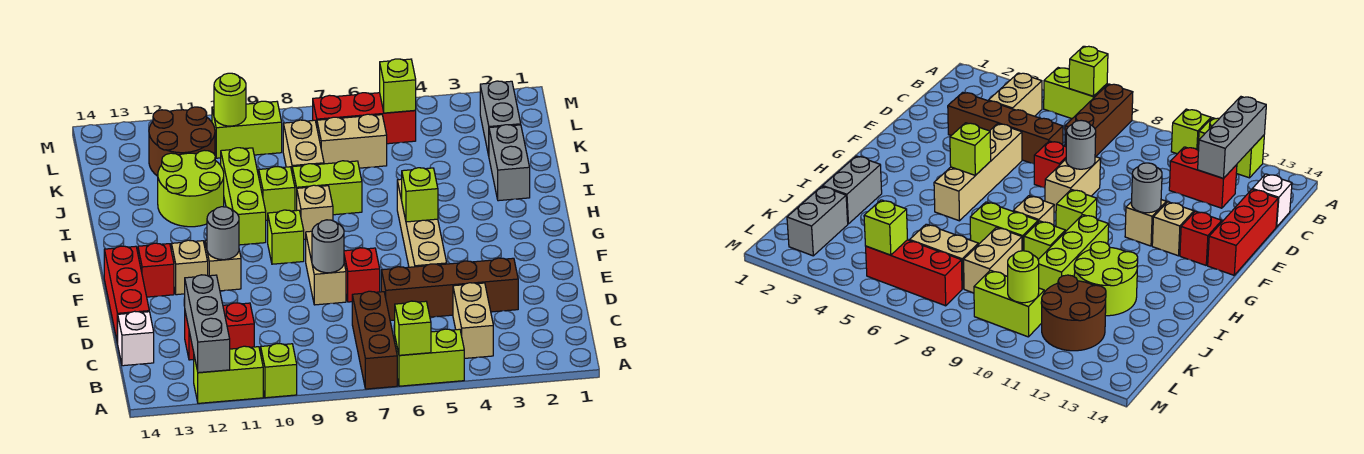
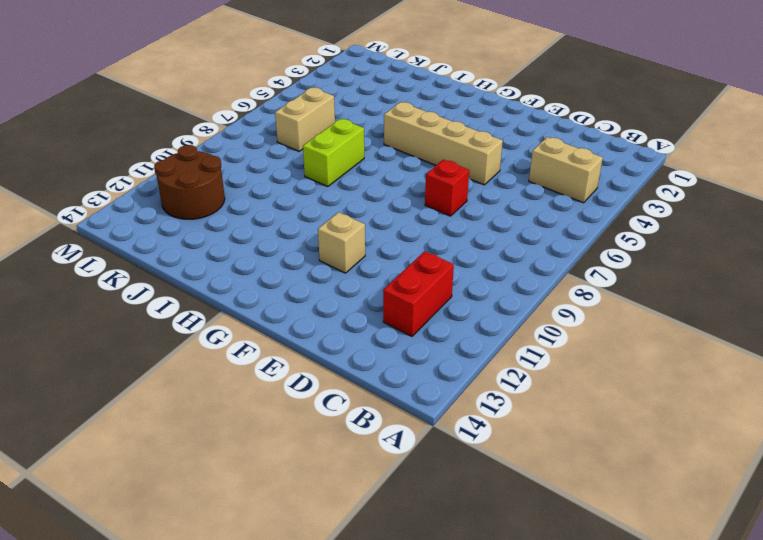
none -> lime brick A5:A6 level 1
none -> brown brick A7:C7 level 1
none -> lime brick A10 level 1
none -> lime brick A11:A12 level 1

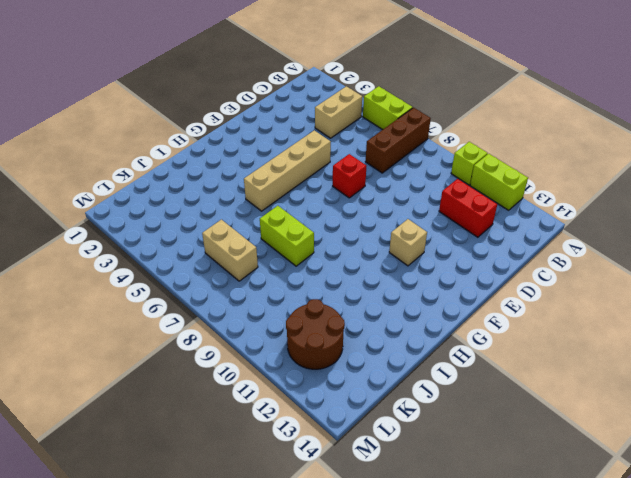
none -> white brick C14 level 1
none -> brown brick D3:D6 level 1
none -> red brick D14:F14 level 1
none -> tan brick E8:F8 level 1

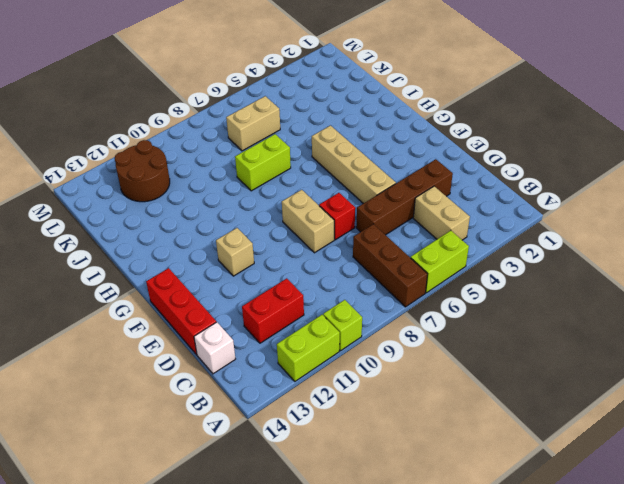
none -> tan brick F12 level 1
none -> red brick F13 level 1
none -> lime brick G9 level 1
none -> tan brick H8 level 1

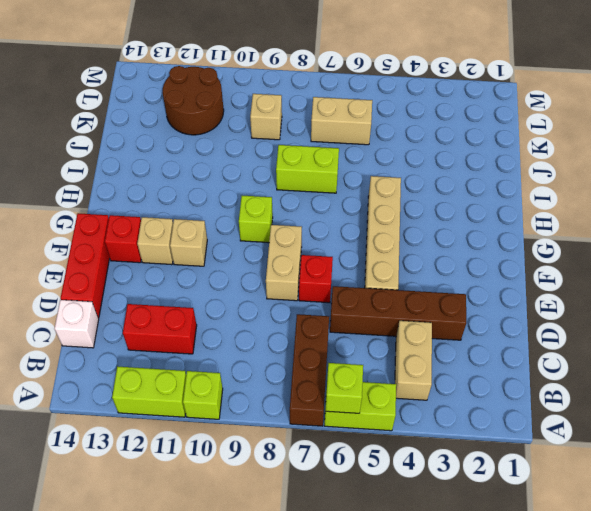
tan brick K9 level 1 -> tan brick H8 level 1
none -> lime brick H10:J10 level 1
none -> grey brick I2:J2 level 1
none -> lime brick I9 level 1
none -> lime round brick I11:J12 level 1

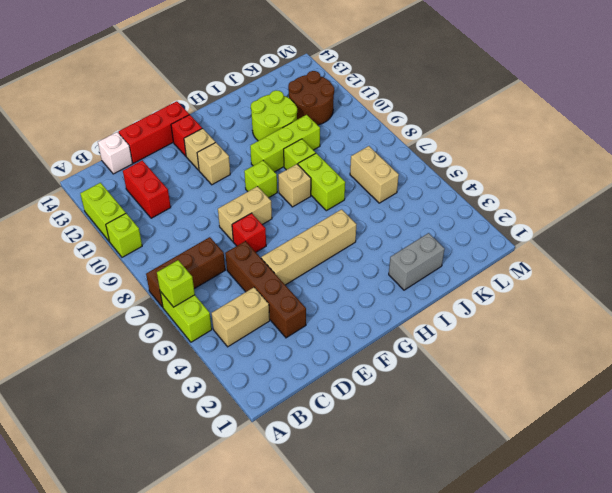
none -> tan brick J8:K8 level 1
none -> grey brick K2:L2 level 1
none -> red brick L5:L7 level 1
none -> lime brick L9:L10 level 1

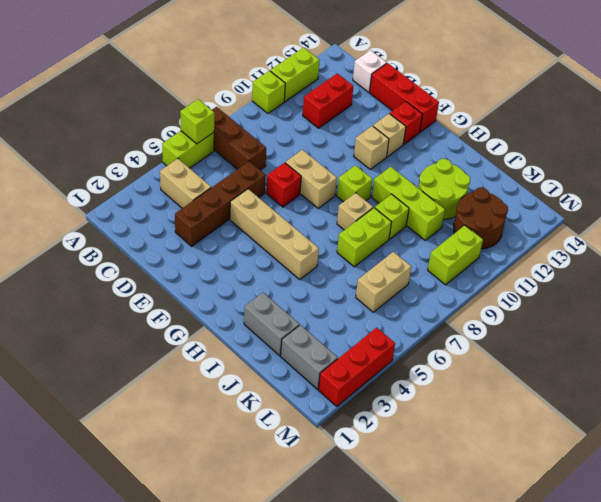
red brick M2:M4 level 1 -> red brick L5:L7 level 1
none -> tan brick J8:K8 level 1
none -> grey brick A12:C12 level 2
none -> grey round brick E8 level 2
none -> grey round brick F11 level 2

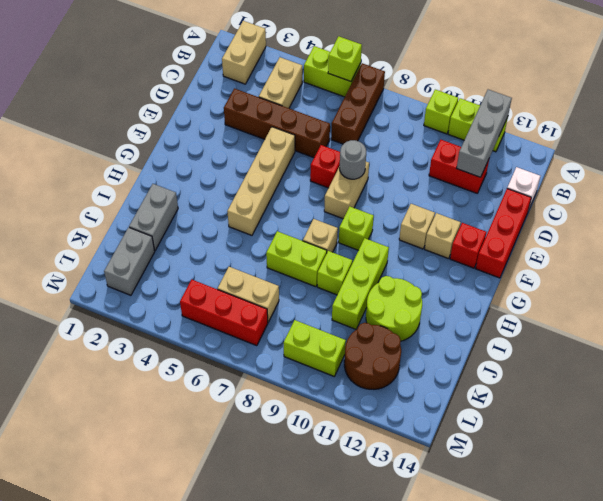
tan brick A2:B2 level 1 -> tan brick J8:K8 level 1
none -> grey round brick F11 level 2
none -> lime brick G5 level 2
none -> lime brick L5 level 2
none -> lime round brick L10 level 2

